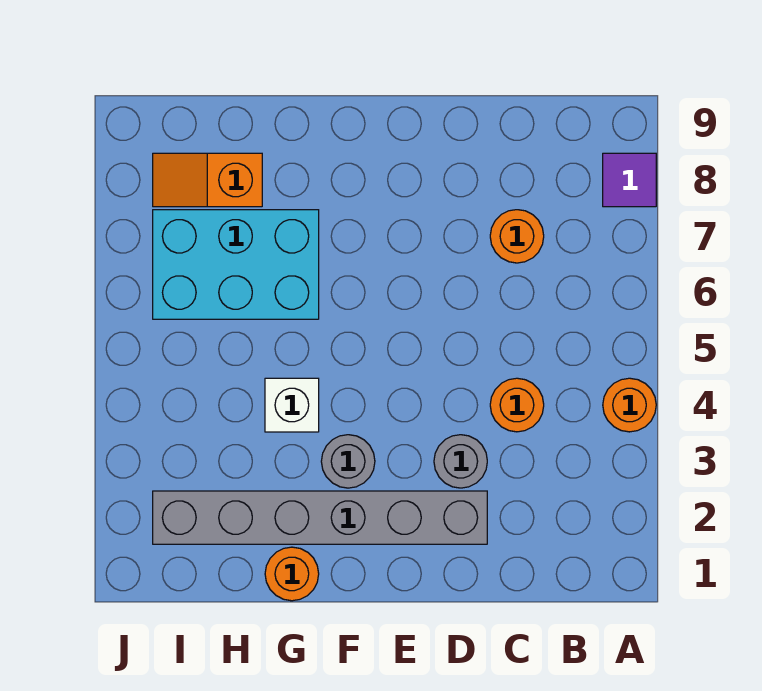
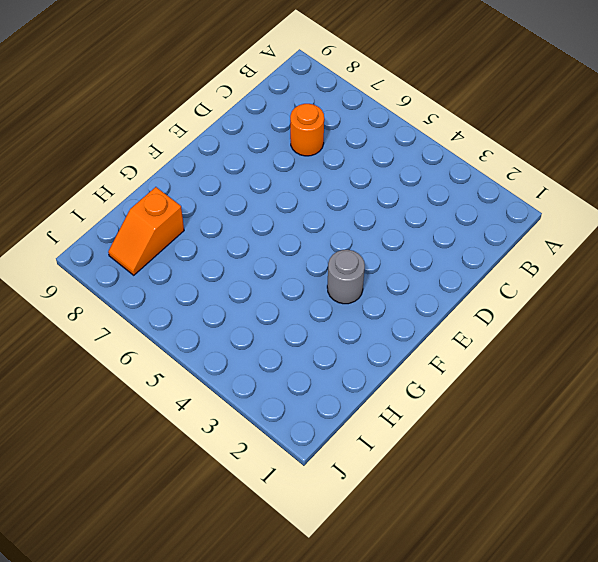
none -> orange round brick A4 level 1
none -> purple tile A8 level 1

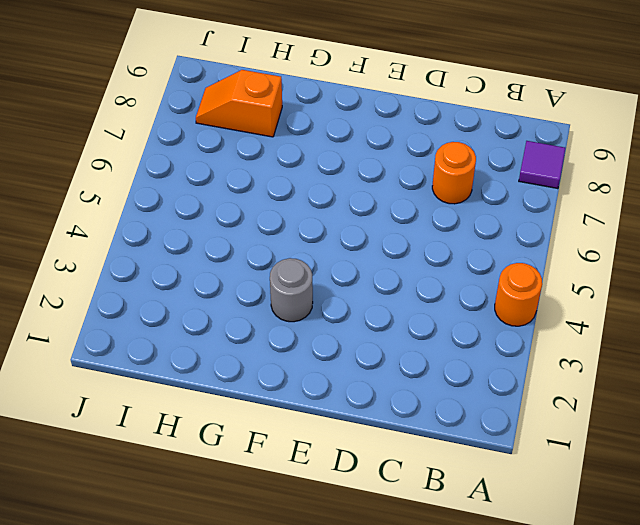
none -> orange round brick C4 level 1
none -> grey brick D2:I2 level 1

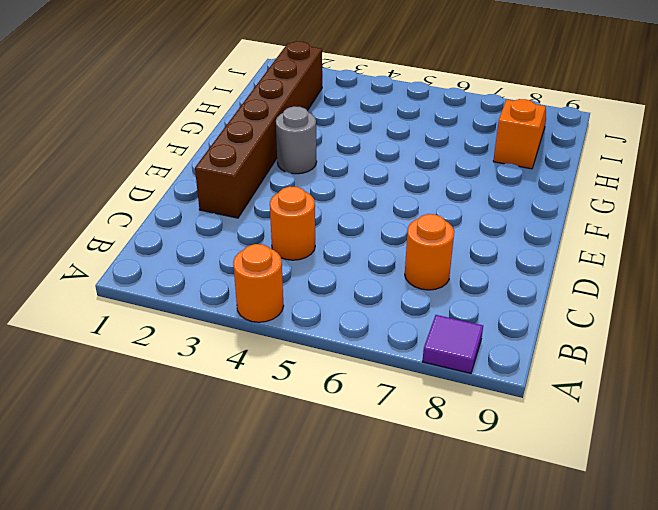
brown brick D2:I2 level 1 -> grey brick D2:I2 level 1
none -> grey round brick D3 level 1
none -> orange round brick G1 level 1

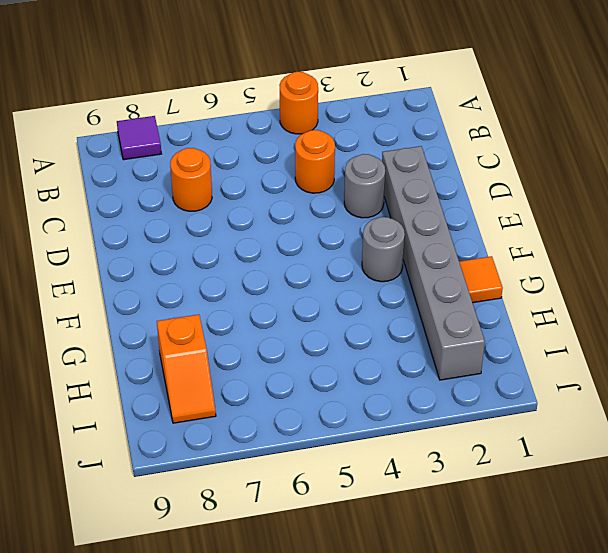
orange tile G1 level 1 -> orange round brick G1 level 1
none -> white brick G4 level 1
none -> cyan brick G6:I7 level 1

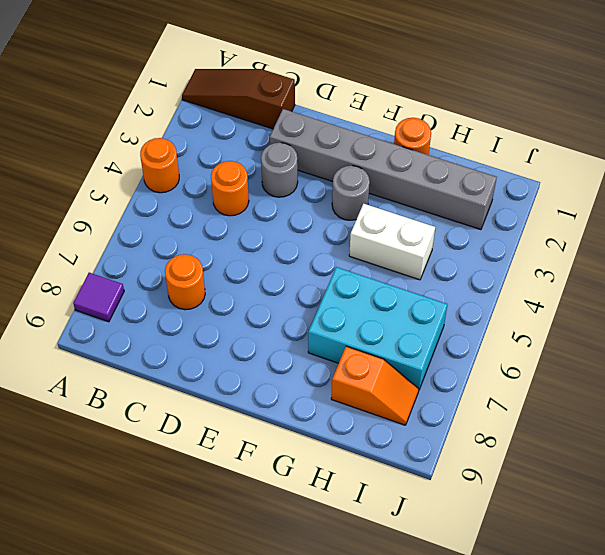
brown slope A1:C1 level 1 top C -> none
white brick G4:H4 level 1 -> white brick G4 level 1

